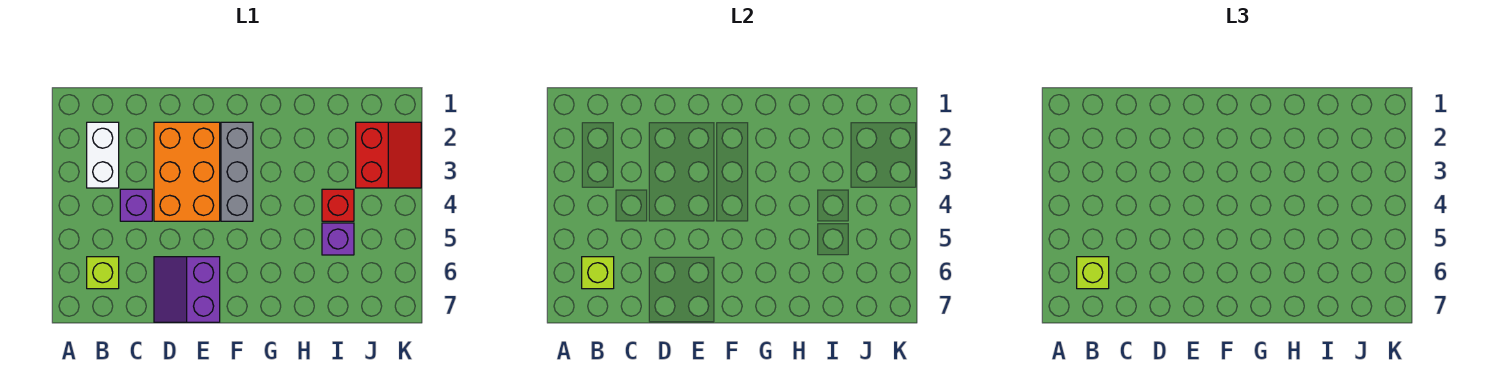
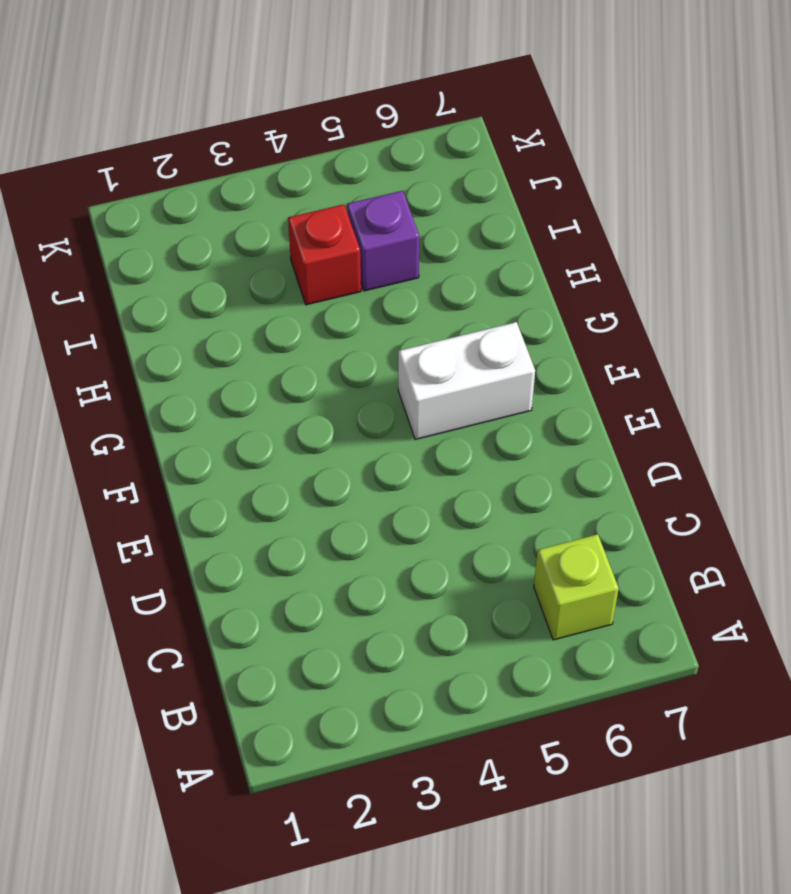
white brick F5:F6 level 1 -> white brick B2:B3 level 1
none -> purple brick C4 level 1
none -> orange brick D2:E4 level 1

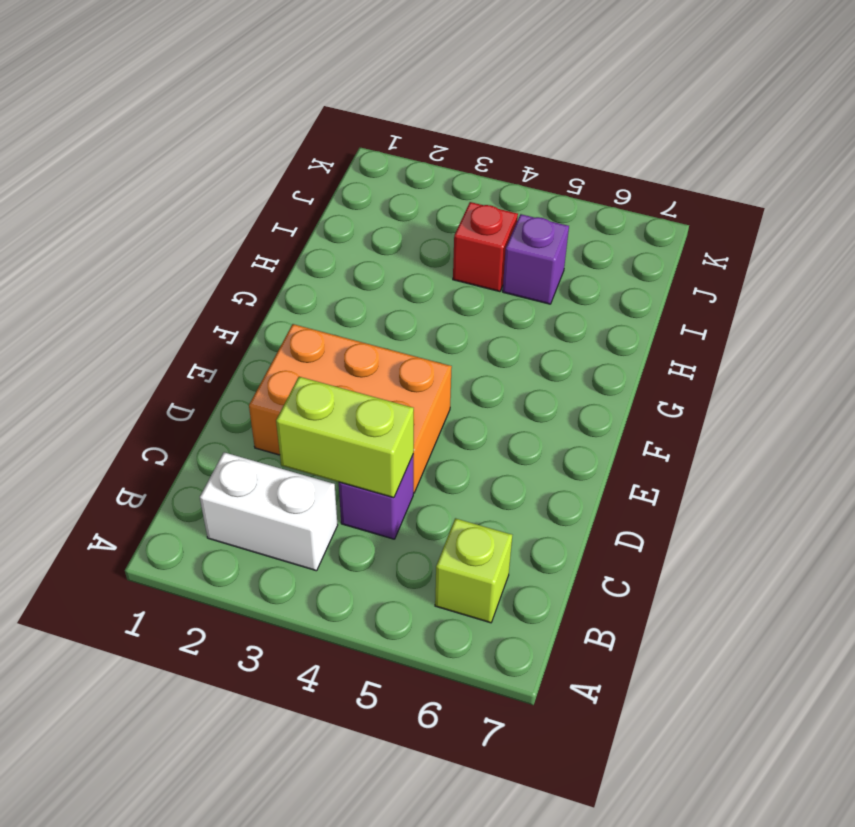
lime brick C3:C4 level 2 -> none
none -> purple slope D6:E7 level 1 top E
none -> grey brick F2:F4 level 1

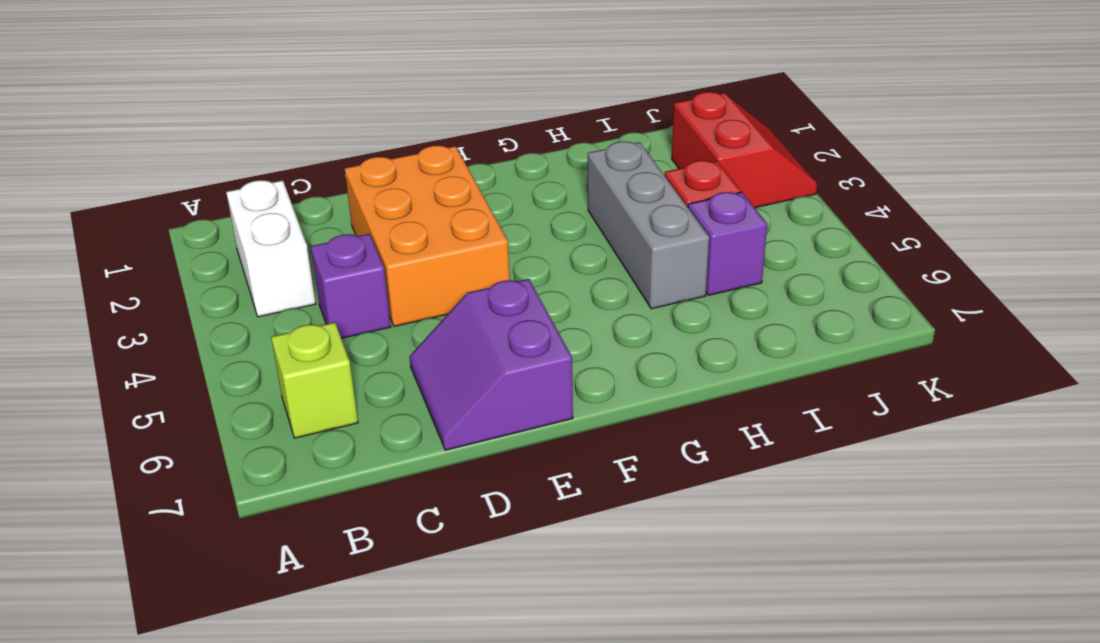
grey brick H3:H5 level 1 -> grey brick F2:F4 level 1
none -> lime brick B6 level 2
none -> lime brick B6 level 3

